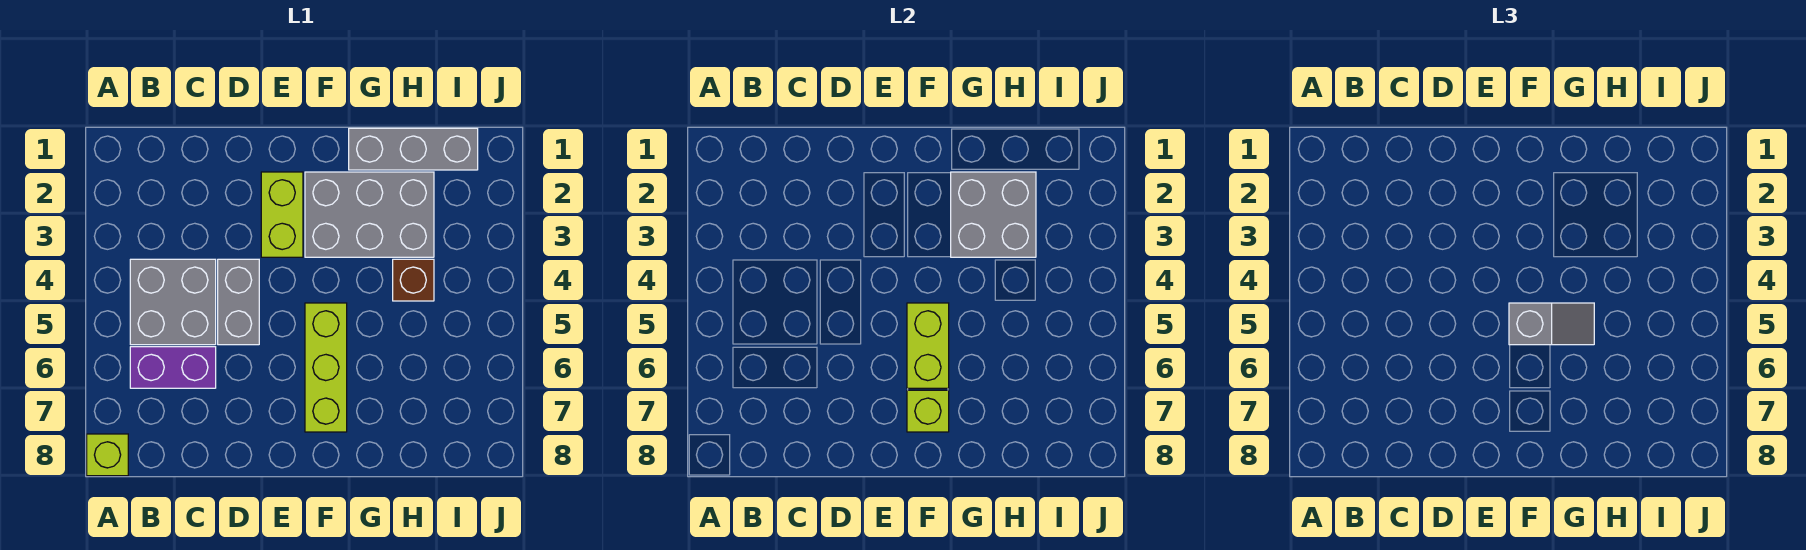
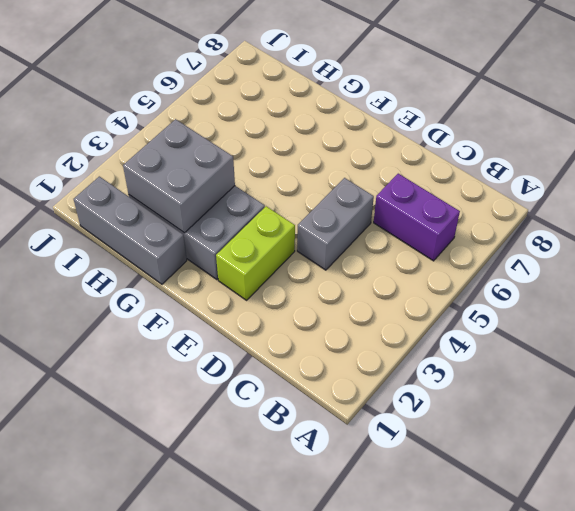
none -> lime brick A8 level 1
none -> grey brick B4:C5 level 1
none -> lime brick F5:F7 level 1

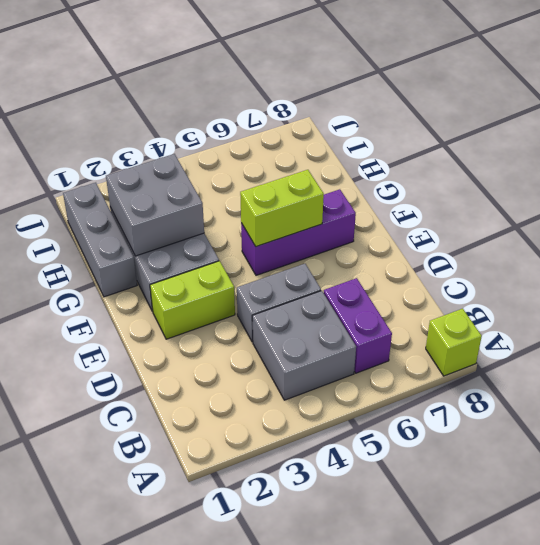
purple brick F5:F7 level 1 -> lime brick F5:F7 level 1
none -> brown brick H4 level 1
none -> lime brick F7 level 2
none -> grey slope F5:G5 level 3 top F

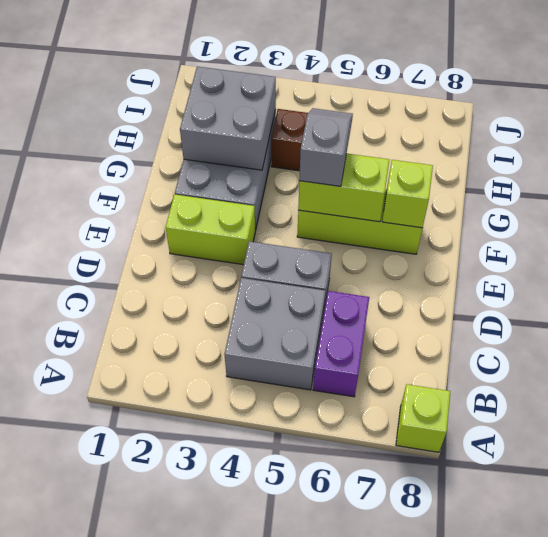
none -> grey brick G1:I1 level 1

